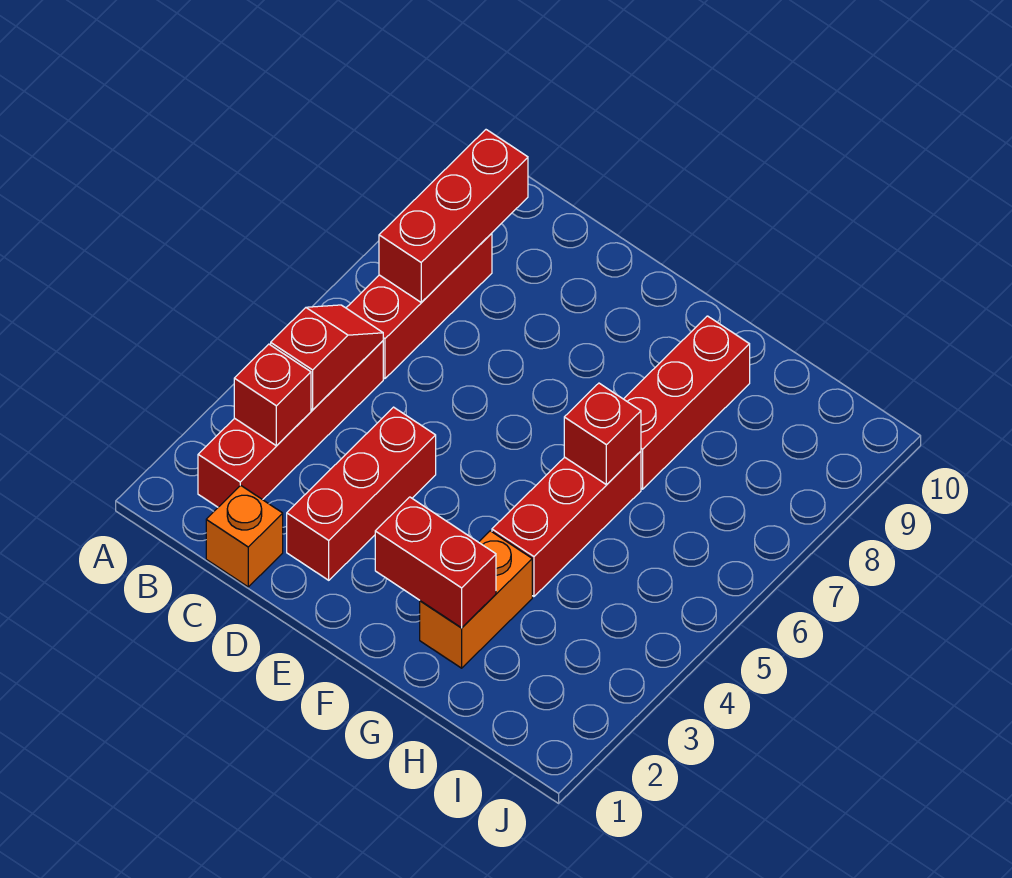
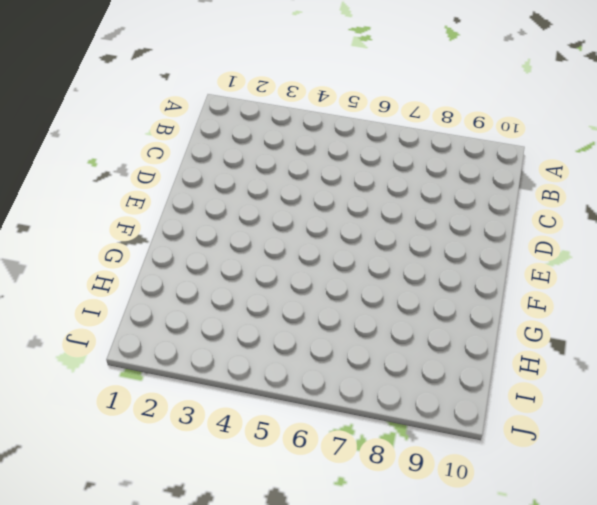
none -> red brick B2:B5 level 1
none -> red brick B6:B8 level 1
none -> orange brick C1 level 1

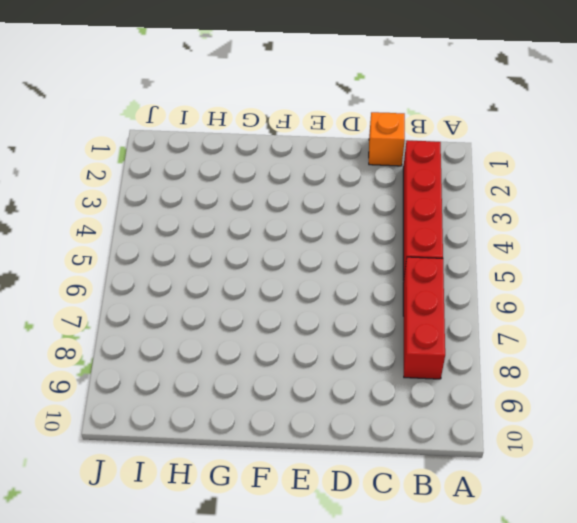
none -> red brick D2:D4 level 1
none -> orange brick G2:G3 level 1
none -> red brick G4:G6 level 1

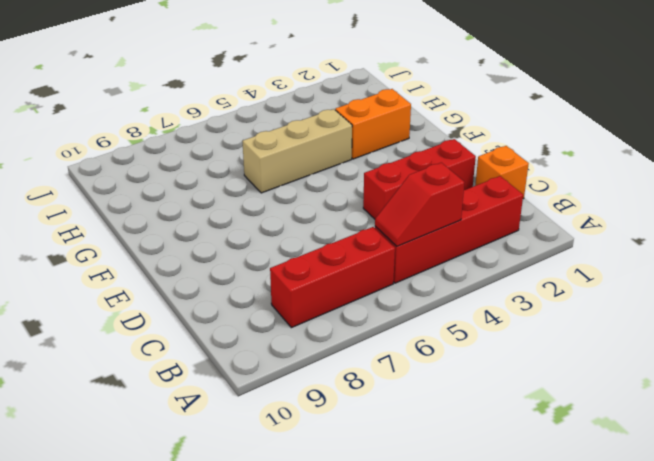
tan brick G4:G6 level 1 -> red brick G4:G6 level 1
none -> red brick G7:G9 level 1
none -> red brick B3 level 2
none -> red brick B7:B9 level 2

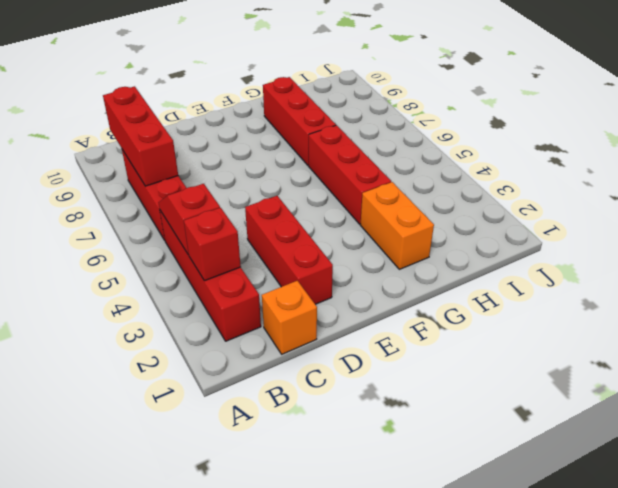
none -> red brick F2:G2 level 2
none -> red brick G6 level 2

